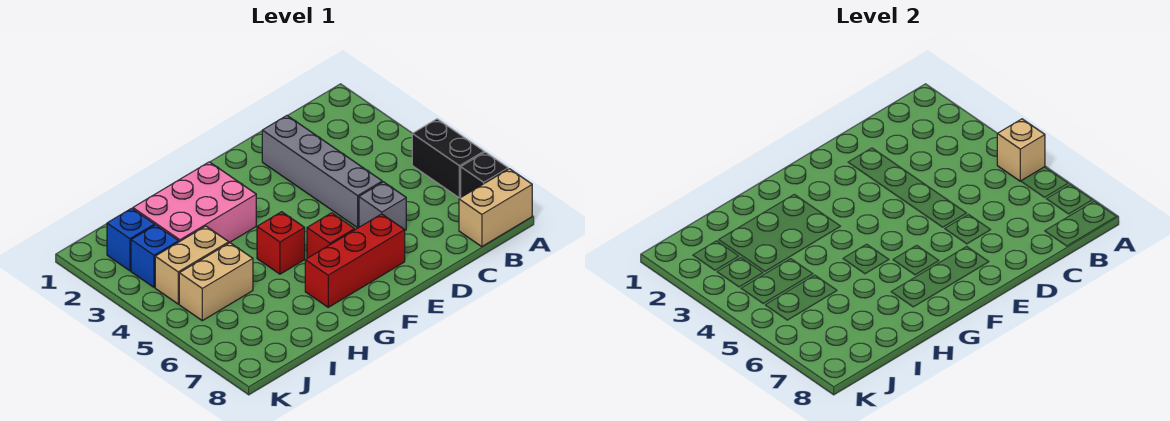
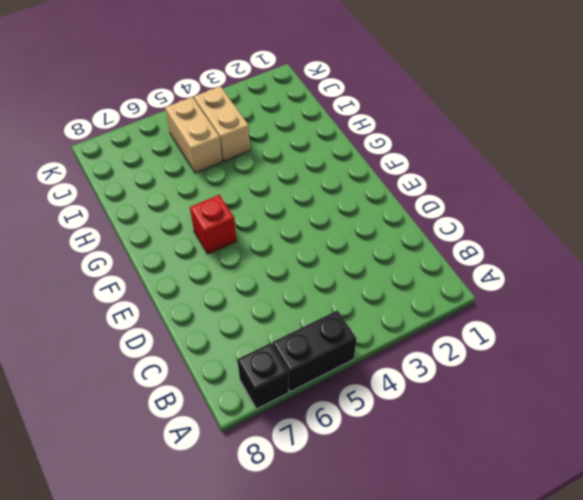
none -> tan brick A8:B8 level 1
none -> grey brick D2:D5 level 1
none -> grey brick D6 level 1

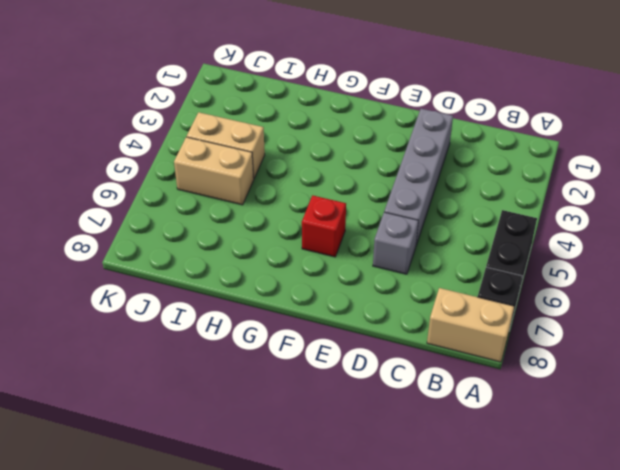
none -> red brick E7:G7 level 1
none -> pink brick G2:I3 level 1
none -> red brick G5 level 1

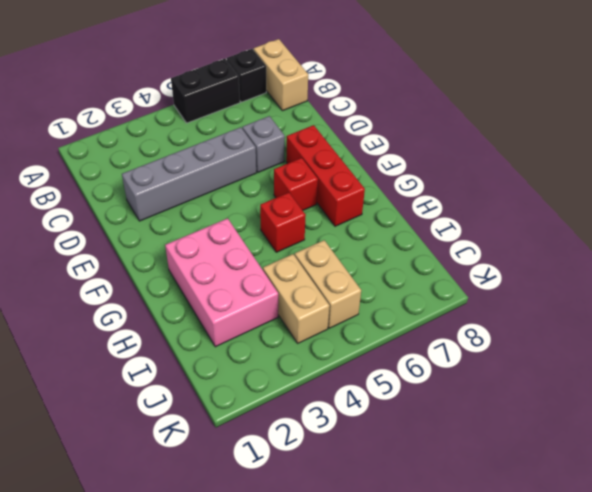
none -> blue brick J2 level 1
none -> blue brick J3 level 1
none -> tan brick A5 level 2

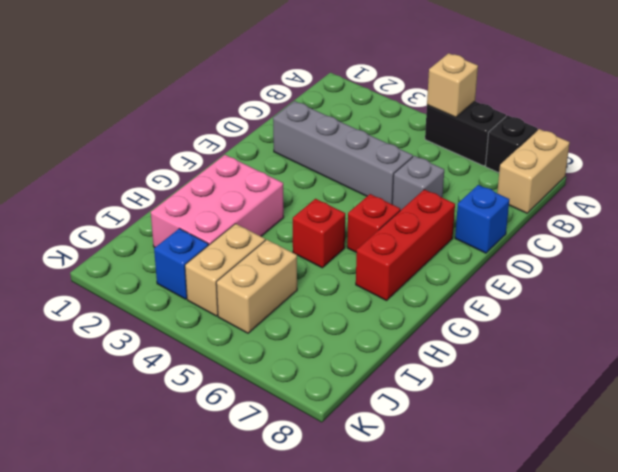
blue brick D8 level 1 -> blue brick J2 level 1

